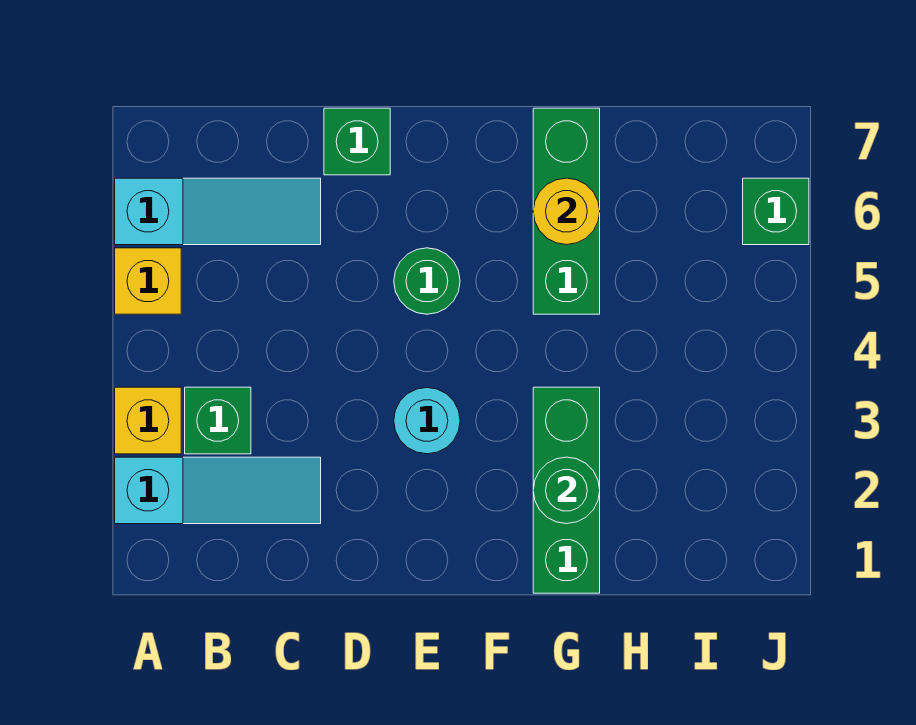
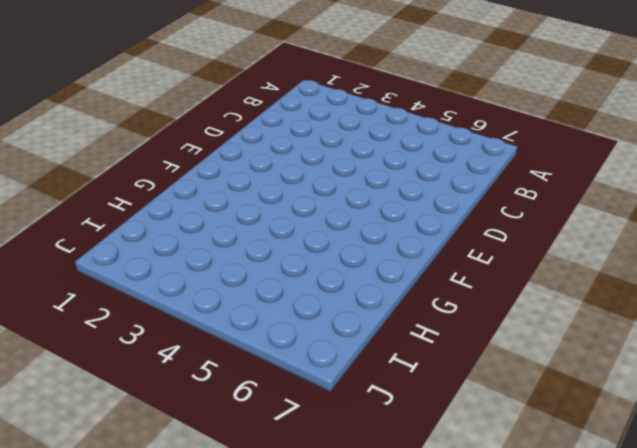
none -> cyan slope A2:C2 level 1 top A
none -> yellow brick A3 level 1
none -> yellow brick A5 level 1

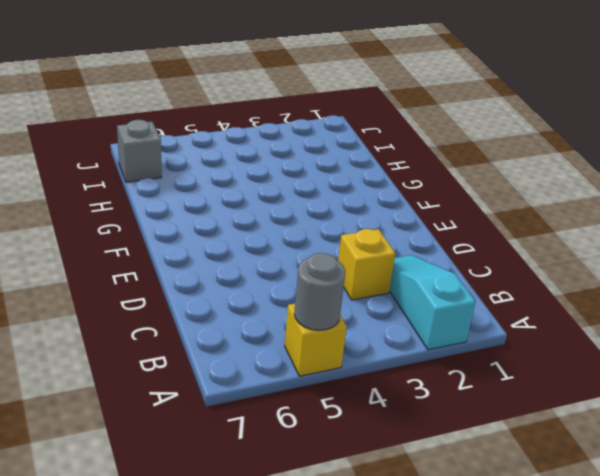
grey round brick A5 level 2 -> none
yellow brick C3 level 1 -> yellow brick A3 level 1
grey brick I7 level 1 -> none
none -> cyan slope A6:C6 level 1 top A
none -> green brick B3 level 1
none -> green brick D7 level 1

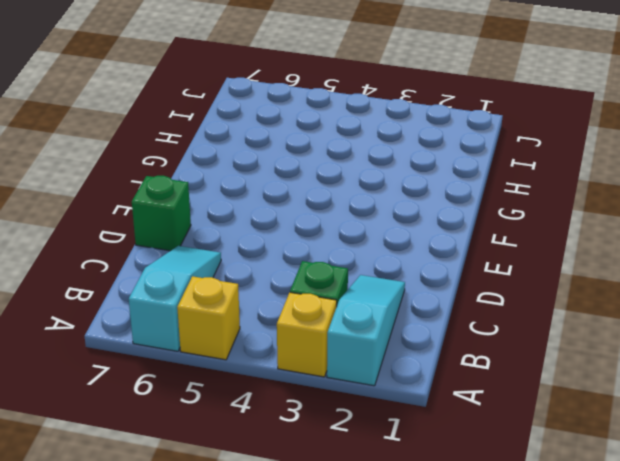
none -> cyan round brick E3 level 1
none -> green round brick E5 level 1
none -> green brick G1:G3 level 1

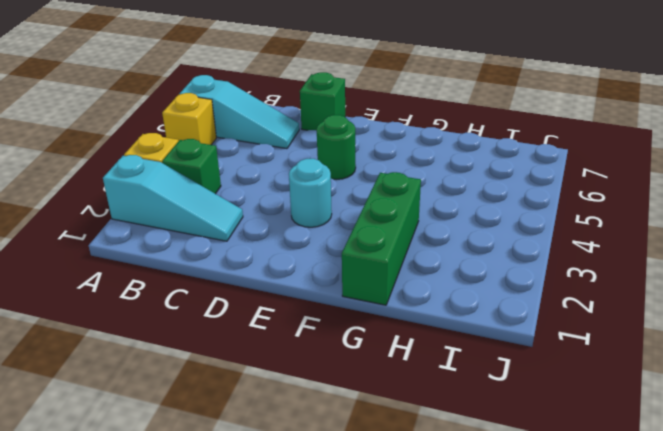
none -> green brick G5:G7 level 1
none -> green brick J6 level 1
none -> green round brick G2 level 2

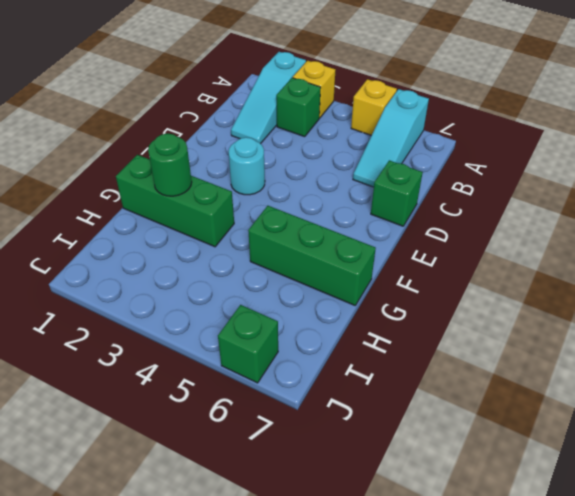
none -> green round brick E5 level 1
none -> yellow round brick G6 level 2

